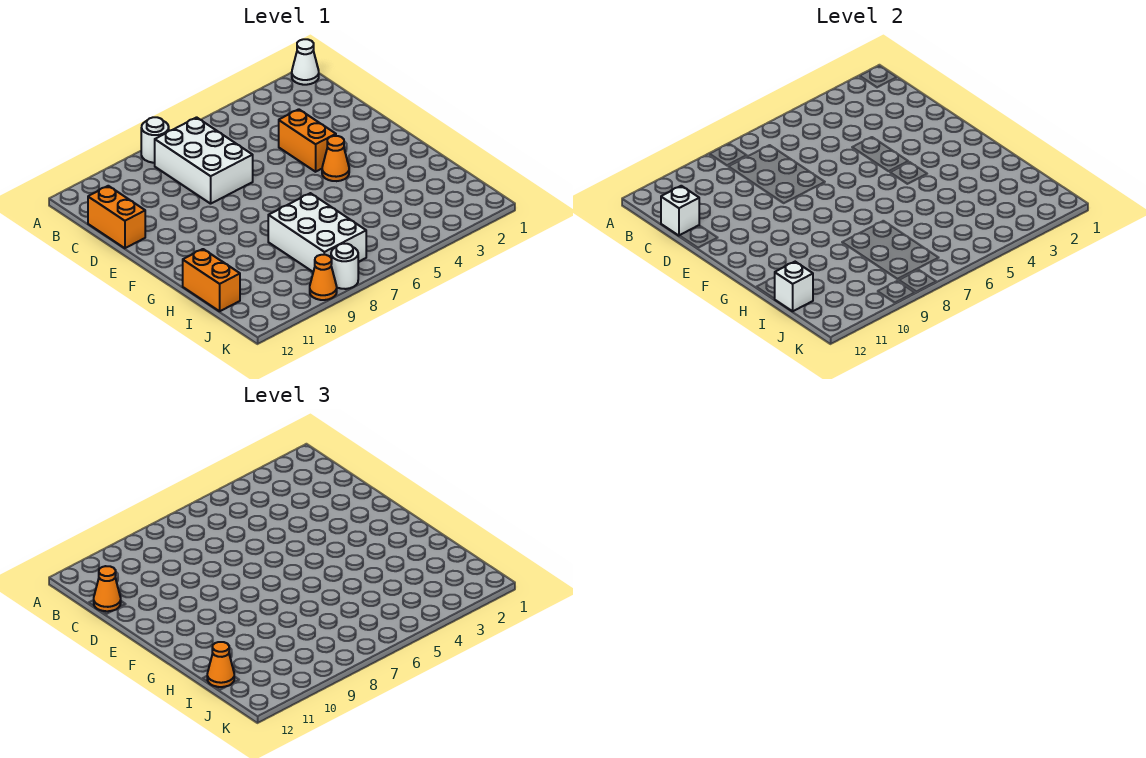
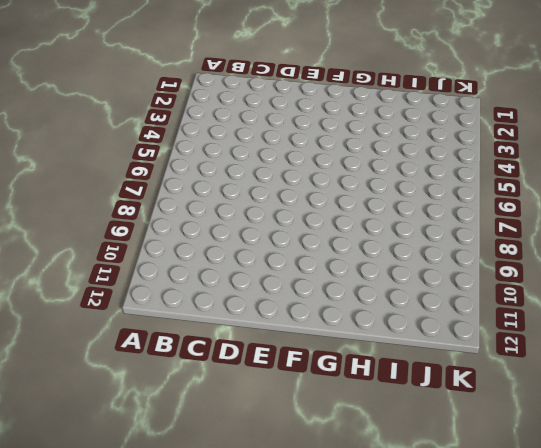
none -> white cone A1 level 1
none -> white round brick A8 level 1
none -> white brick B7:D8 level 1

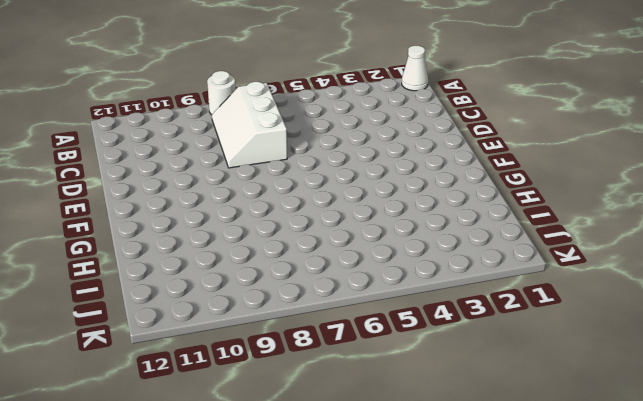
white slope B7:D8 level 1 top 7 -> white brick B7:D8 level 1
none -> orange brick C12:D12 level 1
none -> orange brick D4:E4 level 1
none -> orange cone F4 level 1

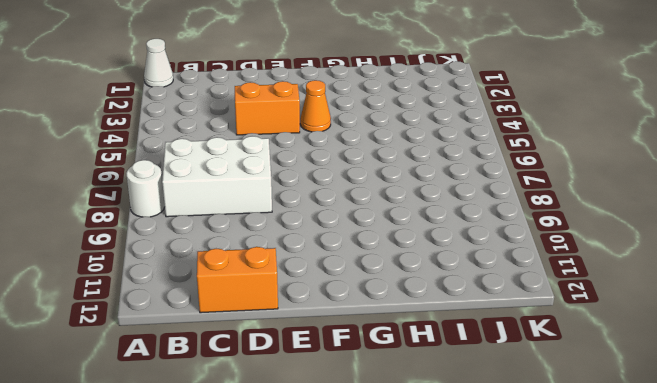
none -> white brick H7:J8 level 1
none -> orange brick H12:I12 level 1
none -> white round brick K8 level 1

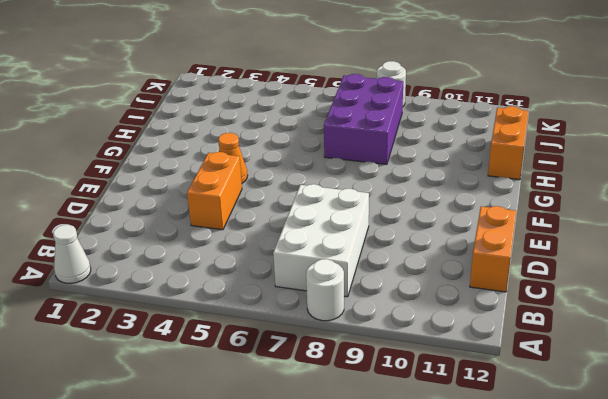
purple brick H7:J8 level 1 -> white brick H7:J8 level 1
none -> orange cone K9 level 1
none -> white brick C12 level 2
none -> white brick I12 level 2

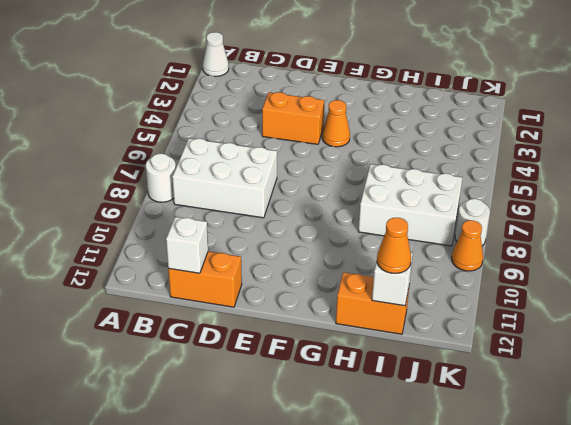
none -> orange cone C12 level 3

